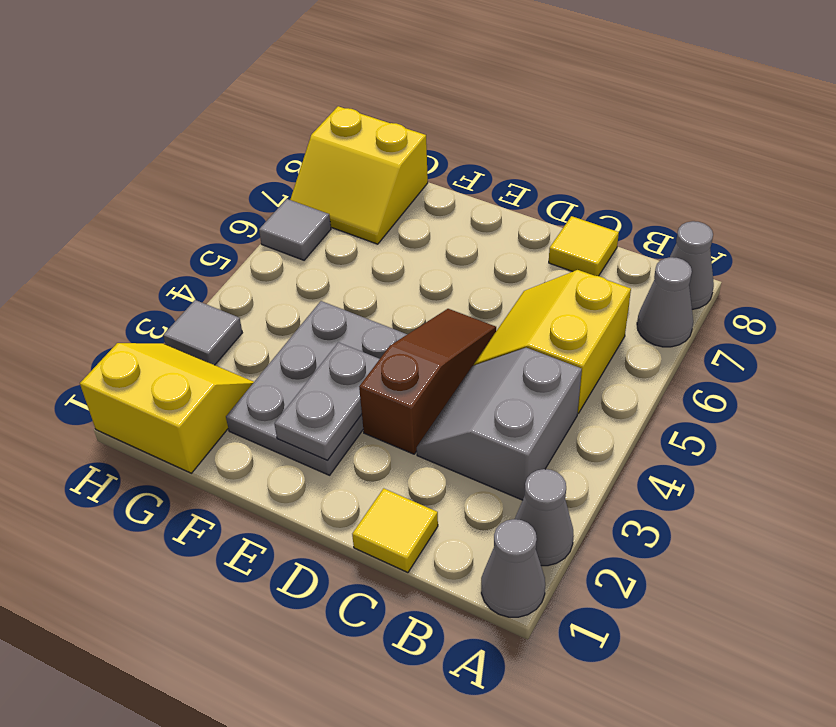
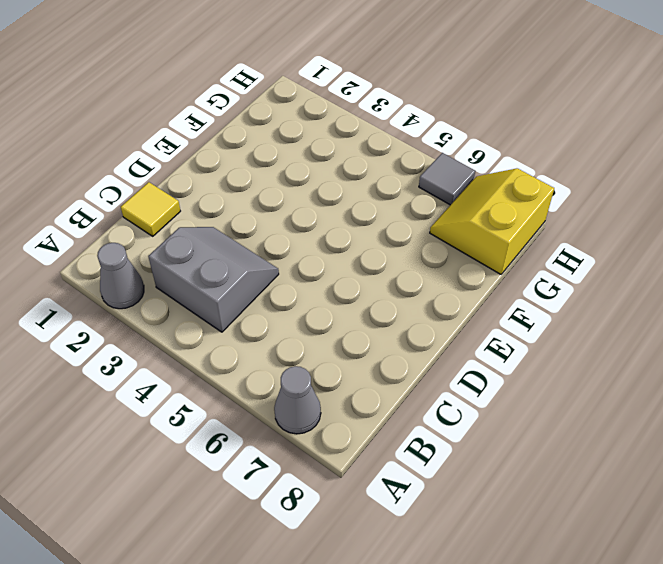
none -> grey cone A1 level 1
none -> grey cone A8 level 1
none -> yellow slope B5:C6 level 1 top B

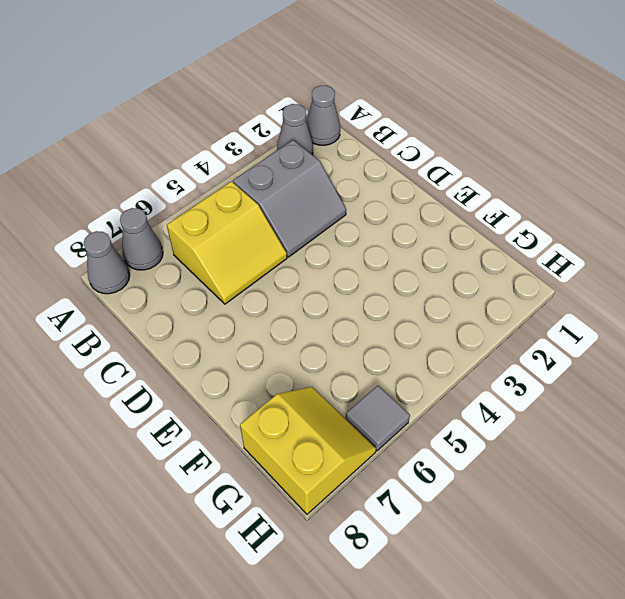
none -> yellow tile C1 level 1
none -> yellow tile C8 level 1
none -> brown slope D3:D5 level 1 top 3

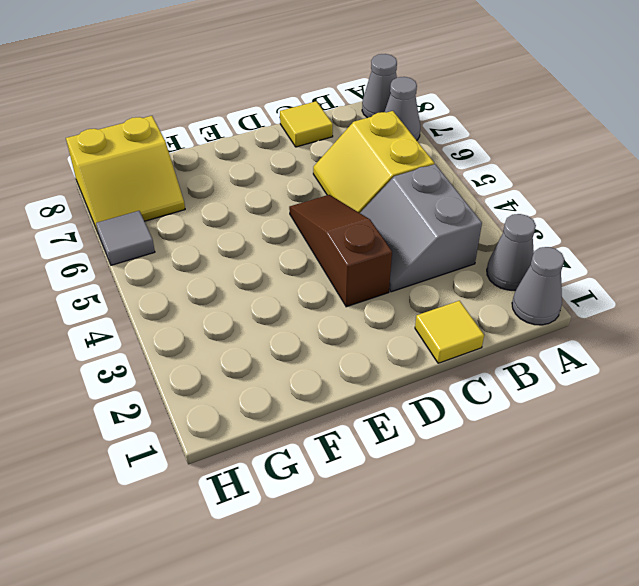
none -> grey plate E2:F4 level 1
none -> yellow slope G1:H2 level 1 top 1
none -> grey tile H3 level 1

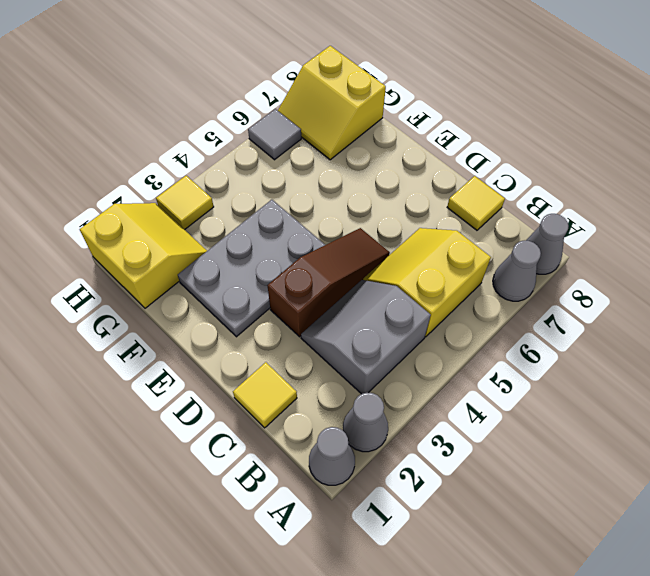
yellow tile H3 level 1 -> grey tile H3 level 1
none -> grey plate E2:E3 level 2

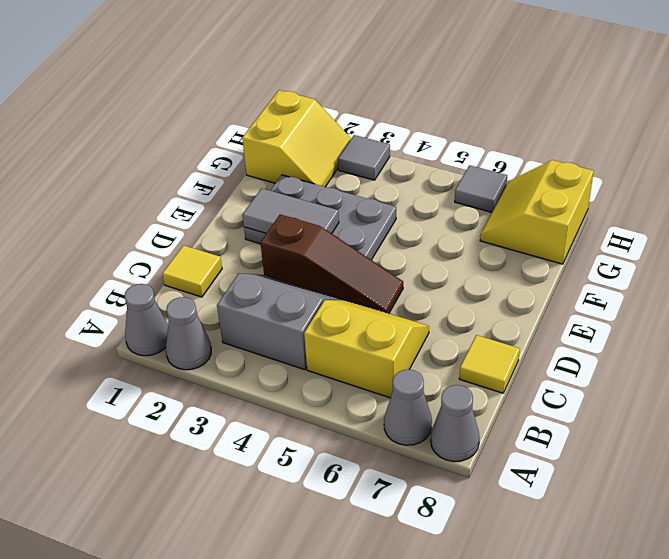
grey tile E2:E3 level 2 -> grey plate E2:E3 level 2

